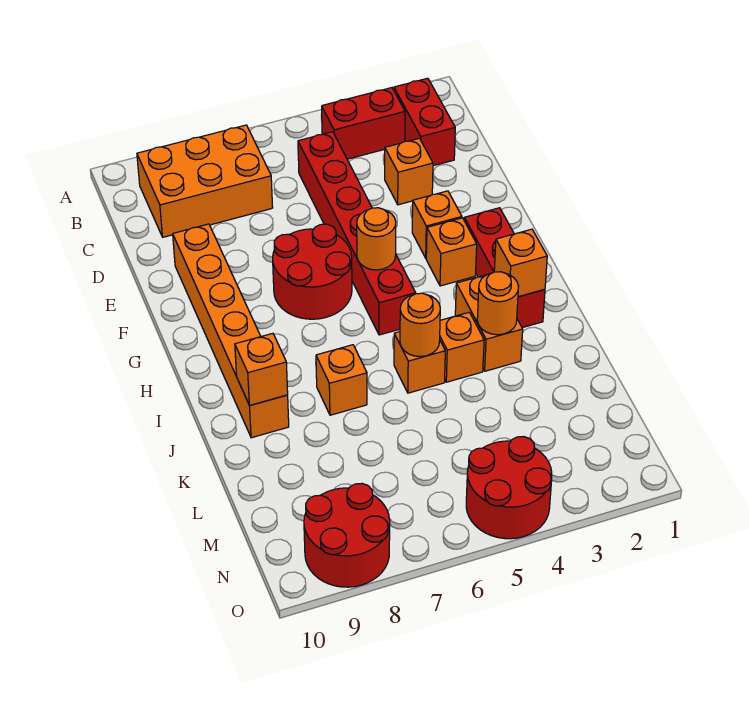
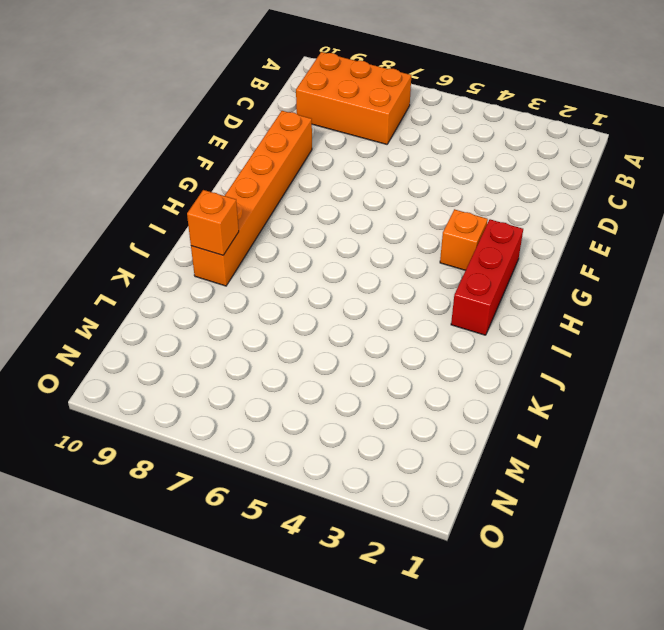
none -> red brick B2:C2 level 1
none -> red brick B3:B4 level 1
none -> red brick C5:H5 level 1

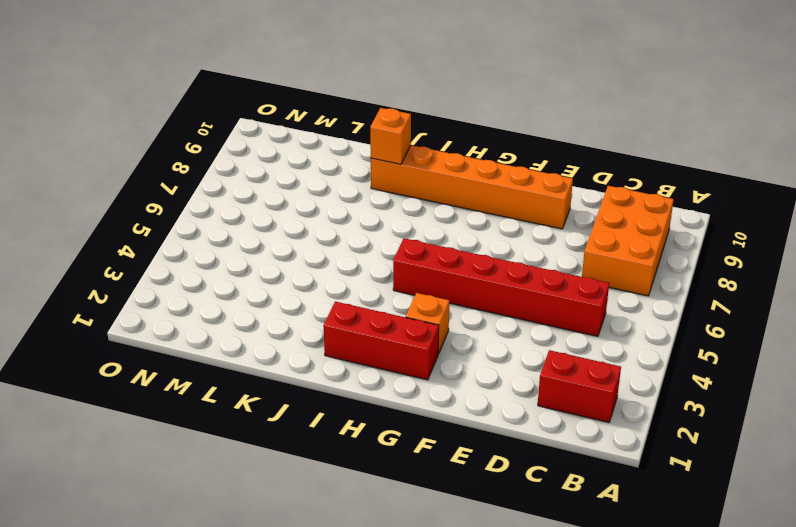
none -> red brick B3:B4 level 1
none -> orange brick D3 level 1
none -> orange brick F3 level 1

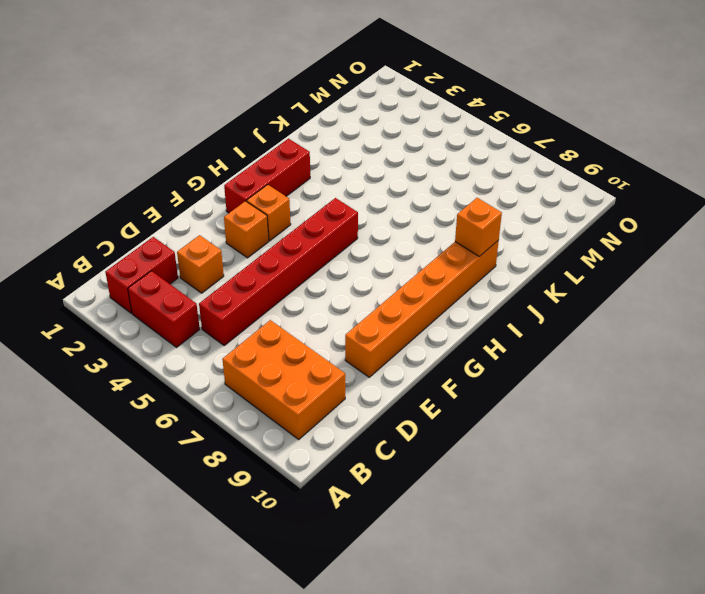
none -> red round brick F6:G7 level 1
none -> orange brick I3:J3 level 1
none -> orange brick J4 level 1

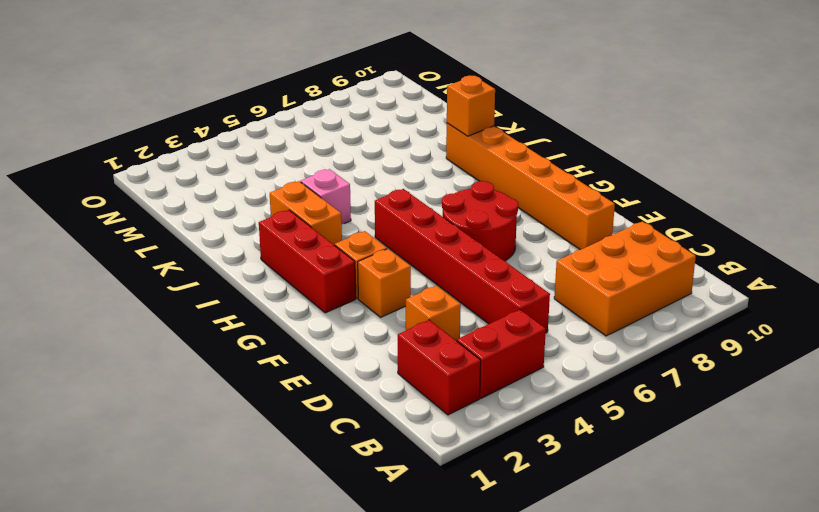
pink brick J4 level 1 -> orange brick J4 level 1
none -> orange brick J5 level 1
none -> orange brick J7 level 1
none -> red round brick N4:O5 level 1

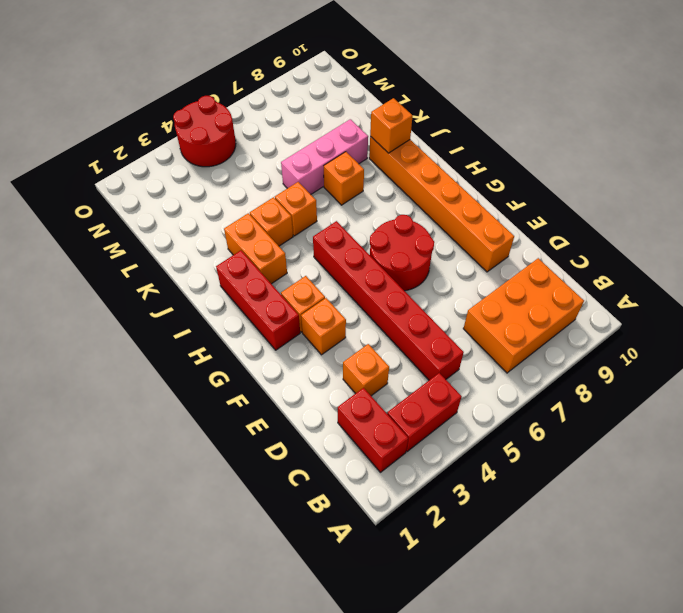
pink brick K6:K8 level 1 -> none
none -> red round brick N8:O9 level 1
none -> orange round brick G5 level 2
none -> orange brick I2 level 2

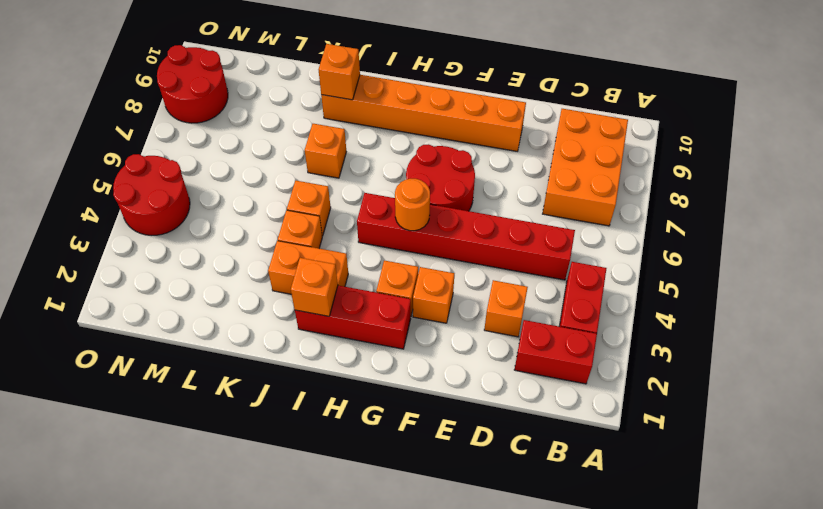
none -> orange round brick J3 level 2
none -> orange round brick J5 level 2

